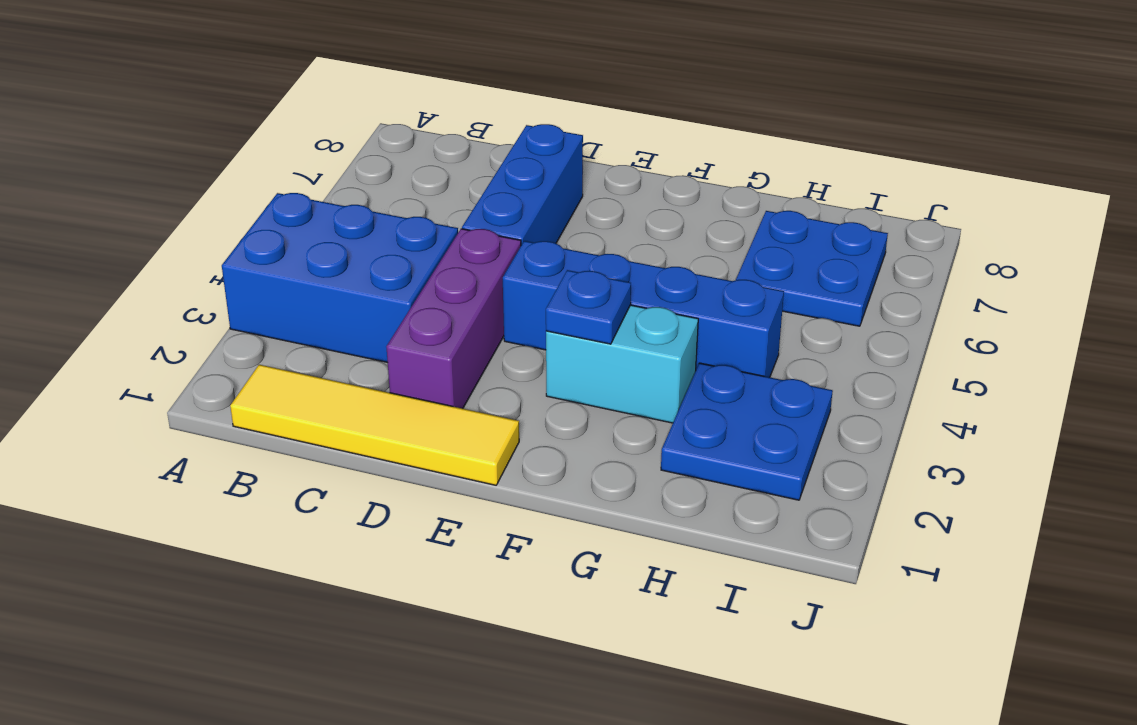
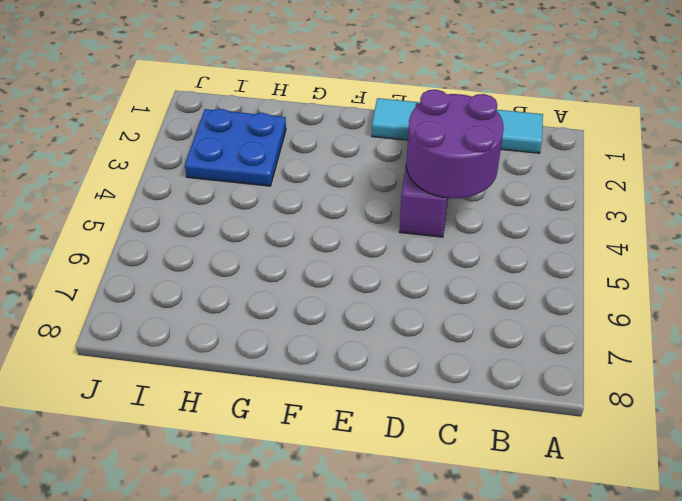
cyan tile B1:E1 level 1 -> yellow tile B1:E1 level 1
purple round brick C3:D4 level 2 -> none
none -> blue brick A3:C4 level 1
none -> blue brick D5:D7 level 1

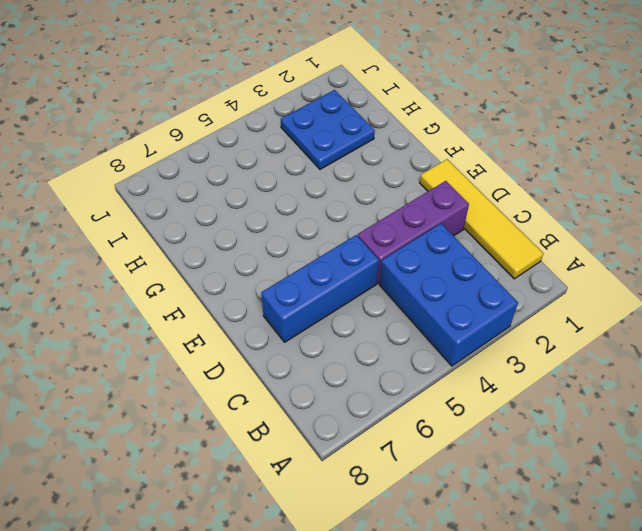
none -> blue brick E4:H4 level 1
none -> cyan brick F3:G3 level 1

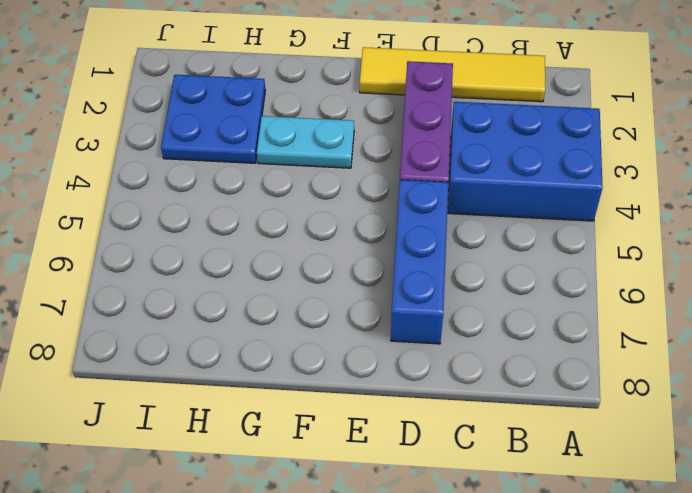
cyan plate F3:G3 level 1 -> cyan brick F3:G3 level 1
none -> blue brick E4:H4 level 1
none -> blue plate H6:I7 level 1

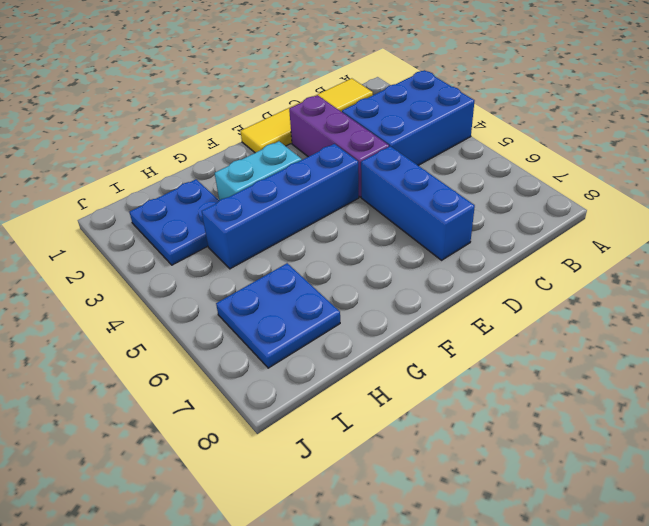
none -> blue plate F3 level 2

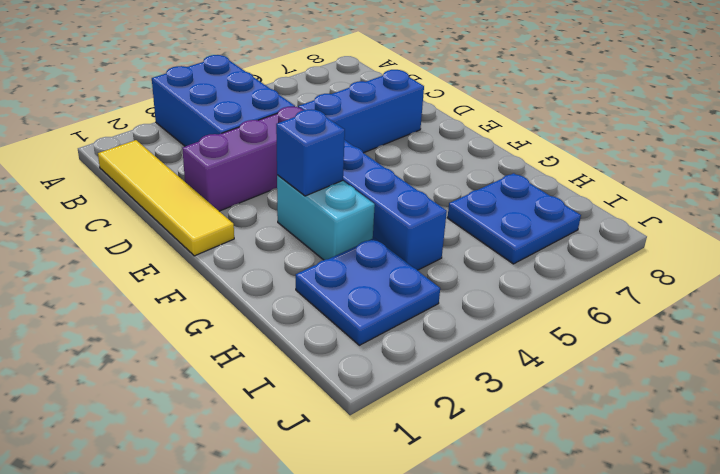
blue brick F3 level 2 -> blue plate F3 level 2

